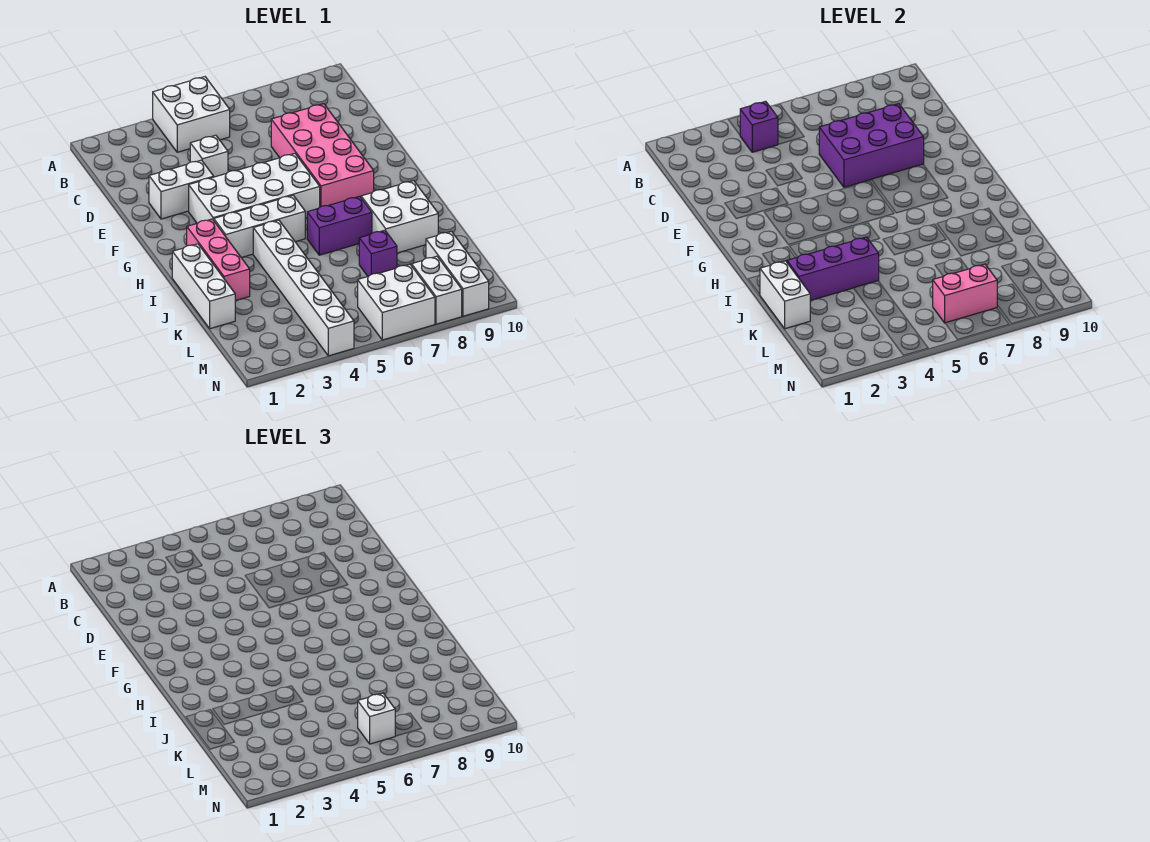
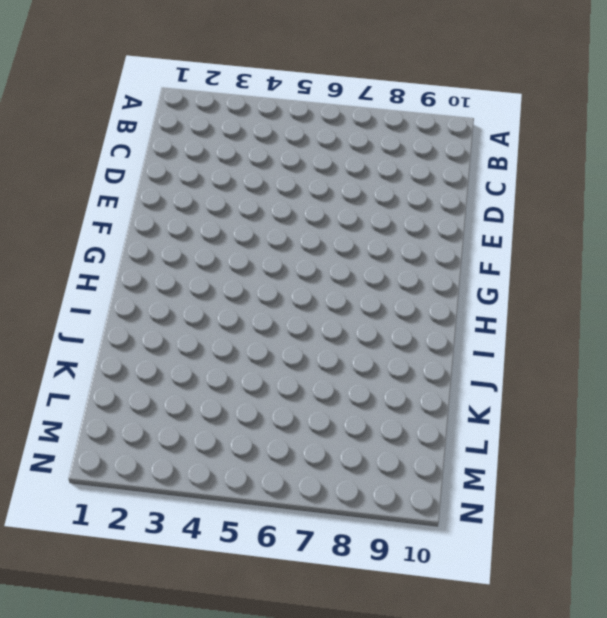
none -> white brick A4:B5 level 1
none -> white brick D4 level 1
none -> pink brick D7:G8 level 1

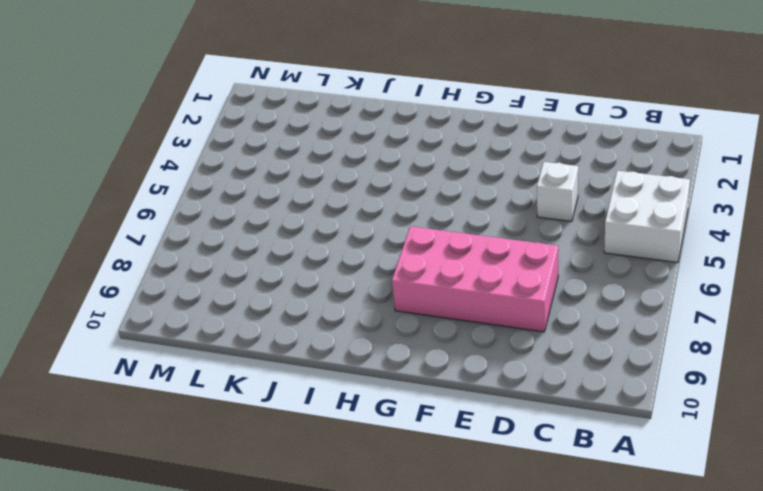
none -> white brick E2:E3 level 1
none -> white brick F3:G6 level 1
none -> pink brick H2:J2 level 1

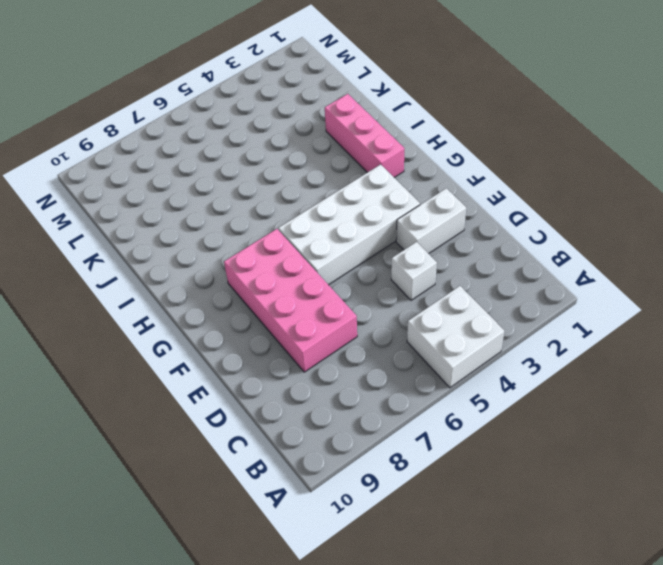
none -> white brick H3:H5 level 1
none -> white brick I1:K1 level 1
none -> white brick I4:N4 level 1

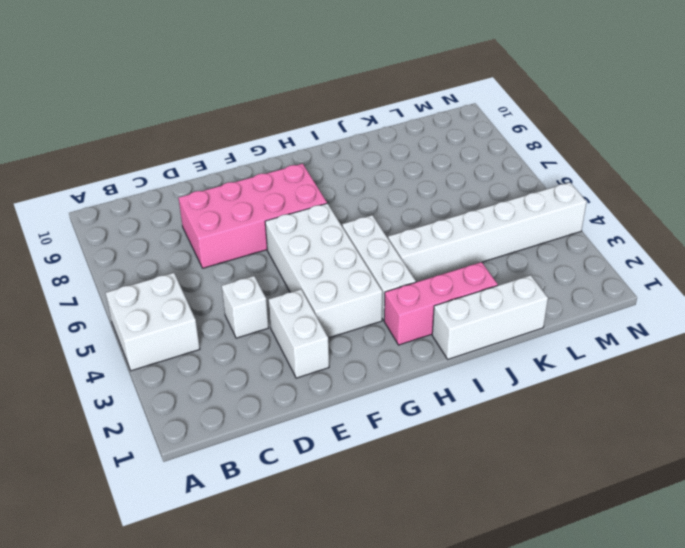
none -> purple brick I6:I7 level 1
none -> white brick I8:J9 level 1
none -> purple brick K7 level 1

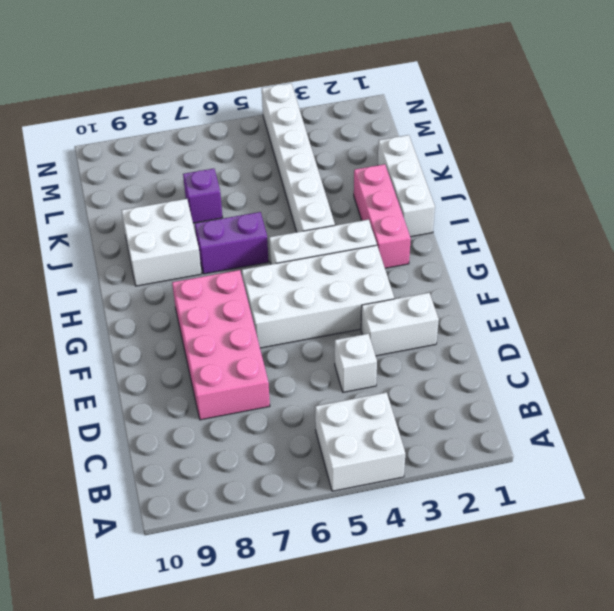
none -> white brick L9:N9 level 1
none -> white brick M6:N7 level 1
none -> white brick M8:N8 level 1

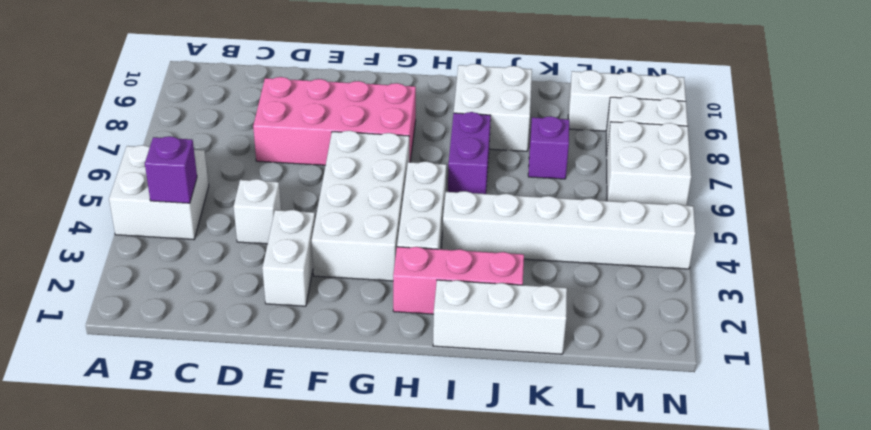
none -> purple brick D6:E8 level 2
none -> white brick J1:K1 level 2
none -> purple brick J2:J4 level 2

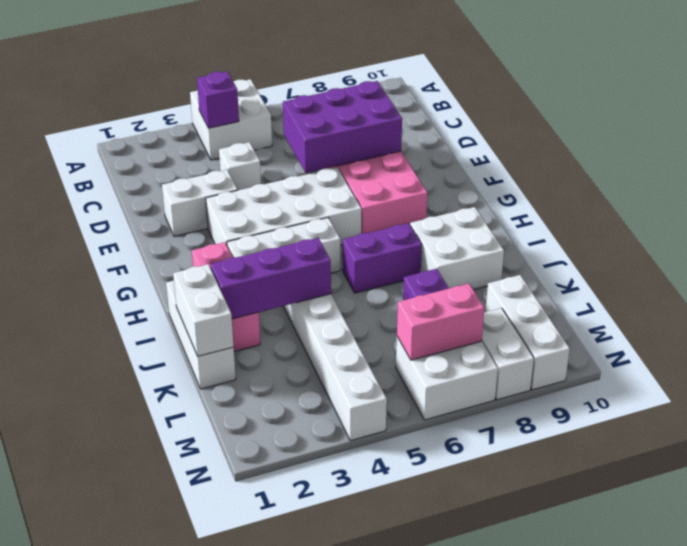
none -> white brick M6 level 3

